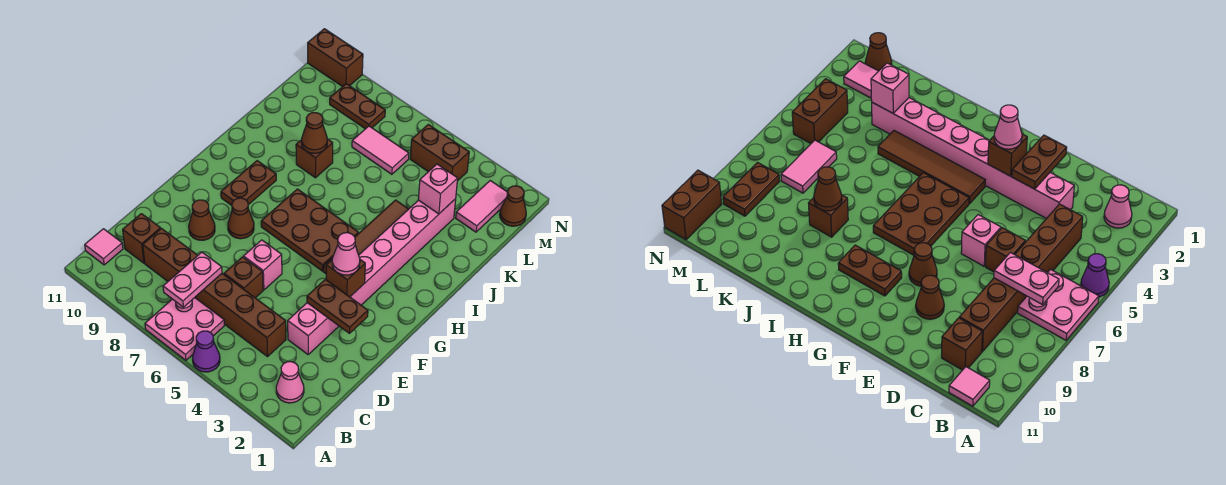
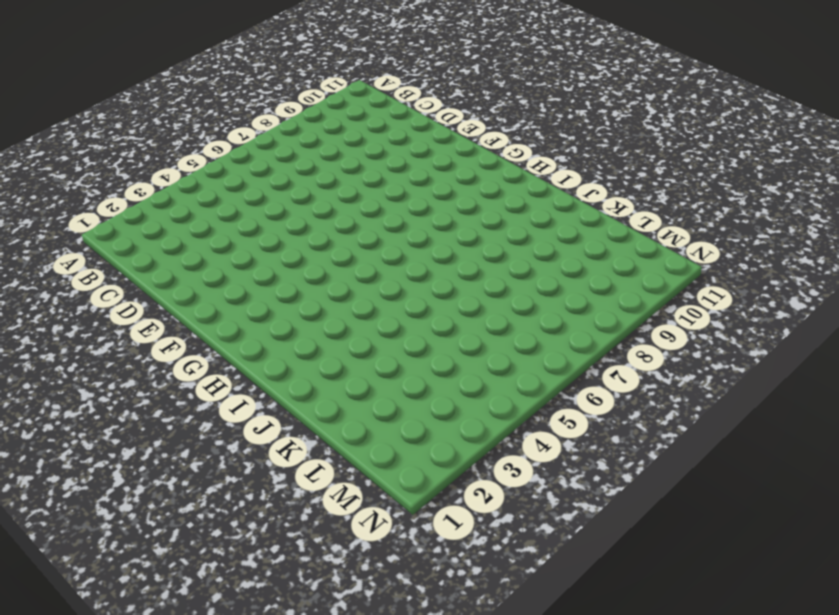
none -> purple cone A5 level 1
none -> pink plate A6:B7 level 1
none -> pink cone B2 level 1

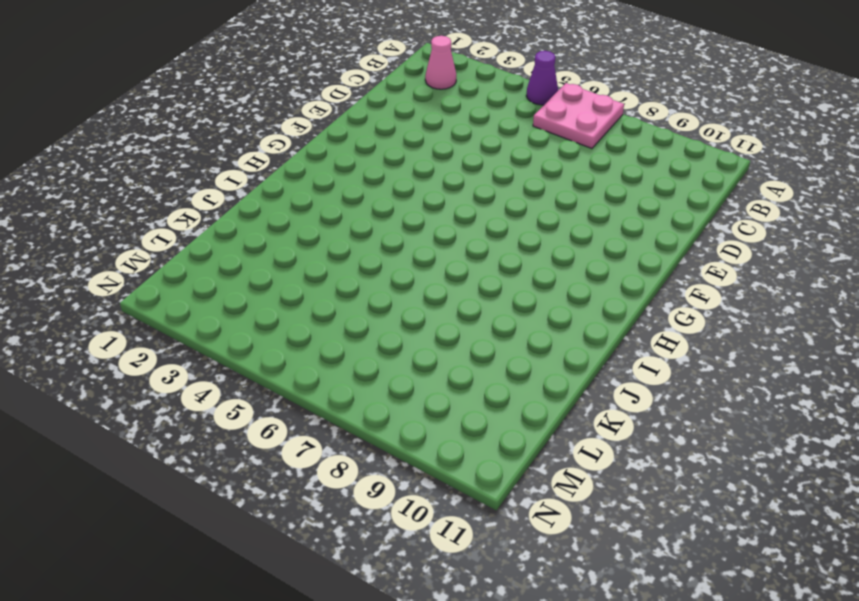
none -> pink tile B11 level 1
none -> brown brick C4:C9 level 1
none -> brown brick C10 level 1

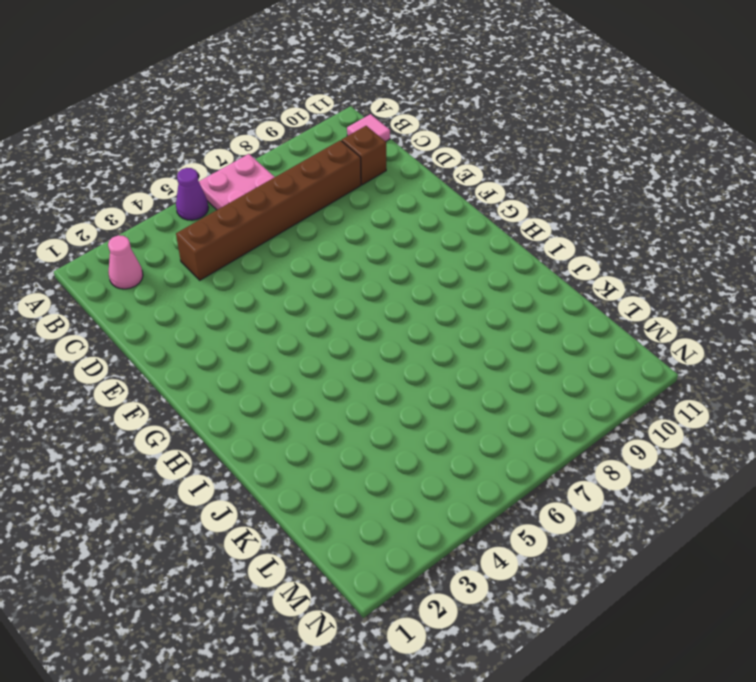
none -> pink brick D3:K3 level 1
none -> brown brick D6 level 1
none -> pink brick E6 level 1

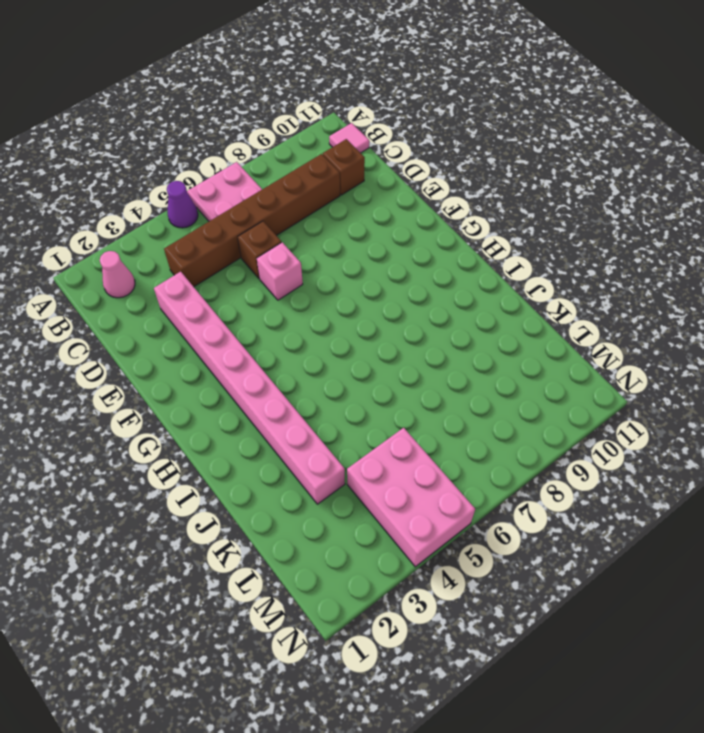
pink brick L4:N5 level 1 -> brown brick M4:M5 level 1
none -> brown cone E9 level 1
none -> brown cone F8 level 1
none -> brown tile G4:J4 level 1

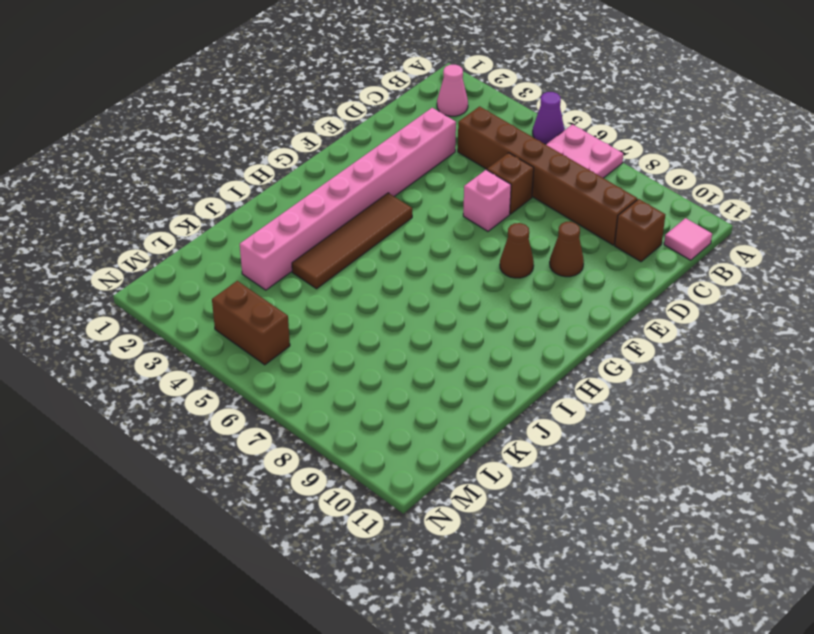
none -> brown plate G5:H7 level 1
none -> brown plate G9:H9 level 1
none -> brown brick J8 level 1

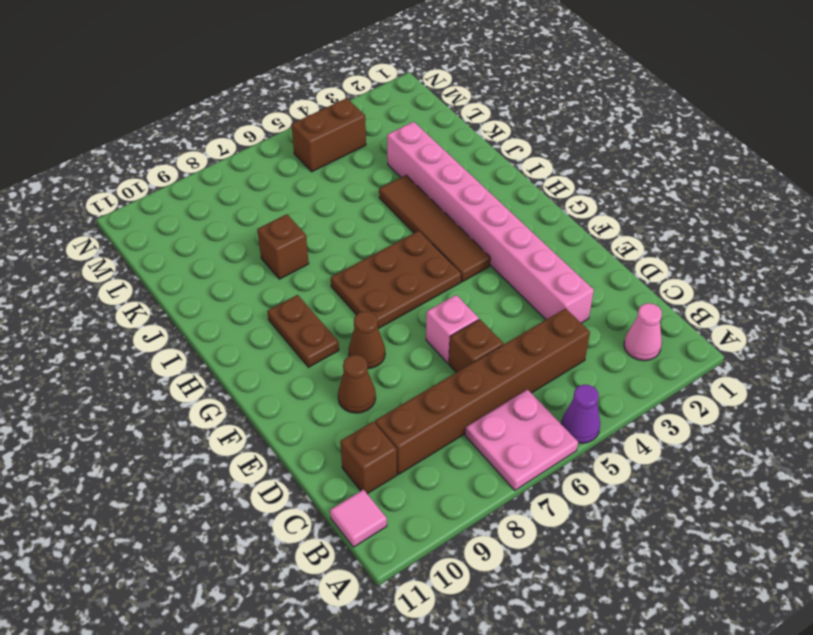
none -> pink tile L2:M2 level 1
none -> pink tile L6:L7 level 1
none -> brown cone M1 level 1

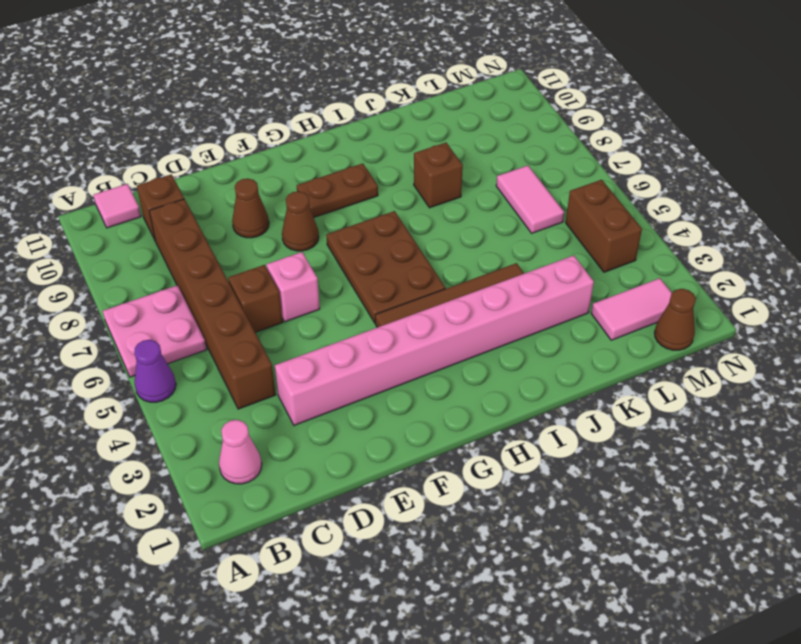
none -> brown plate M8:M9 level 1
none -> brown brick N10:N11 level 1
none -> pink plate B7:C7 level 2

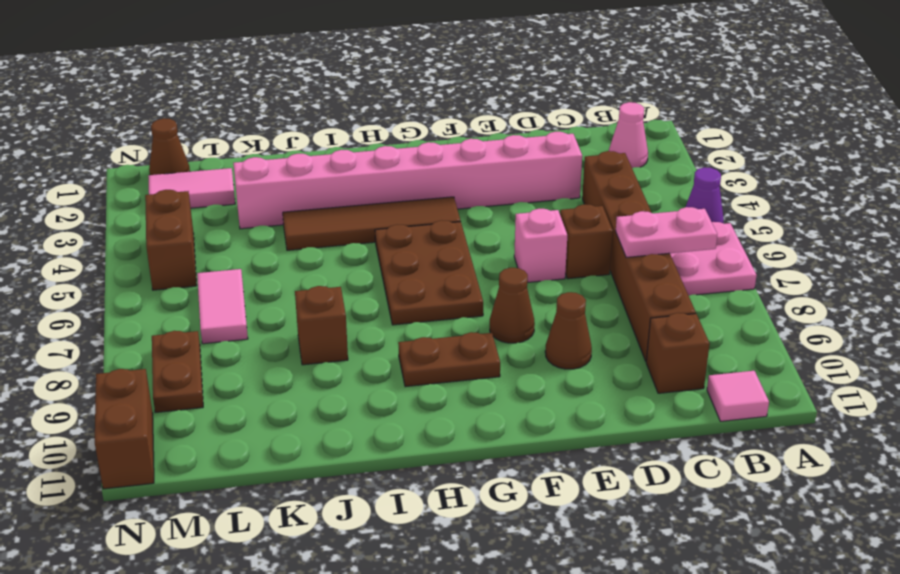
none -> brown plate E2:E3 level 2
none -> brown brick F3 level 2
none -> brown cone J8 level 2

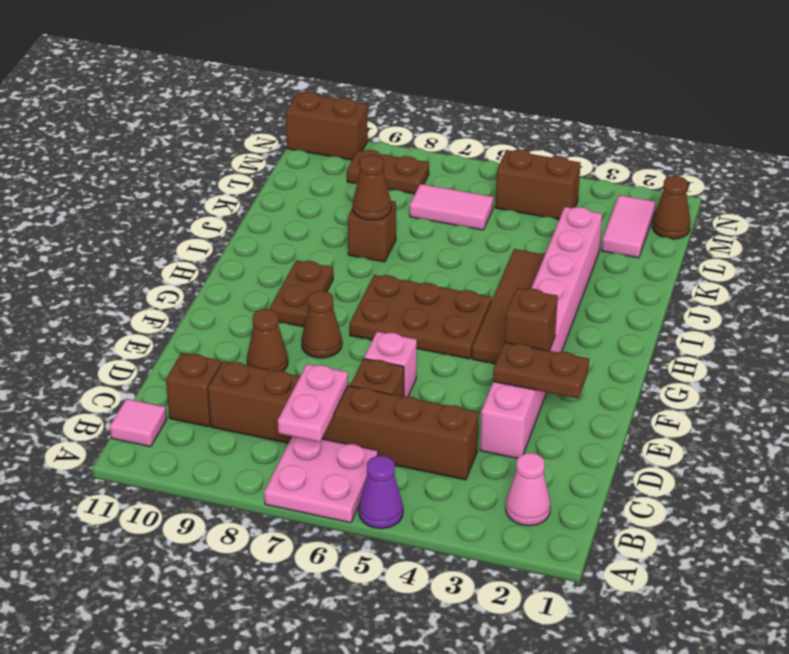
none -> pink brick K3 level 2
none -> pink cone F3 level 3

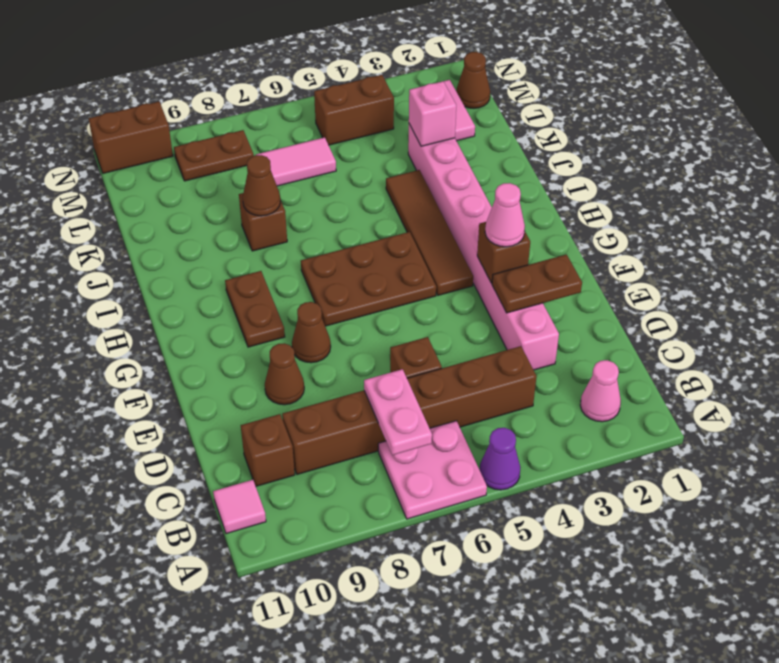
none -> pink brick E6 level 1

